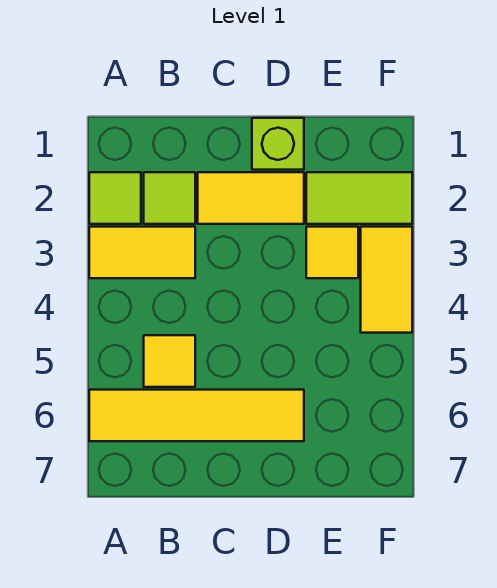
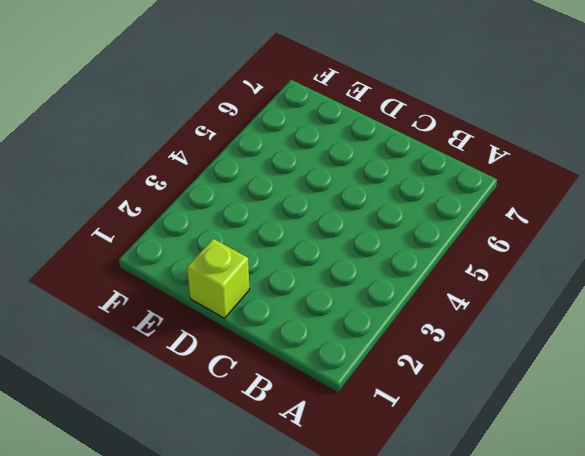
none -> lime tile A2 level 1
none -> yellow tile A3:B3 level 1

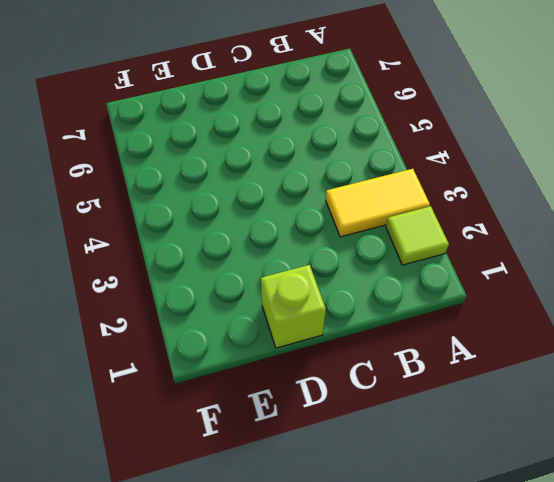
none -> yellow tile A6:D6 level 1
none -> lime tile B2 level 1

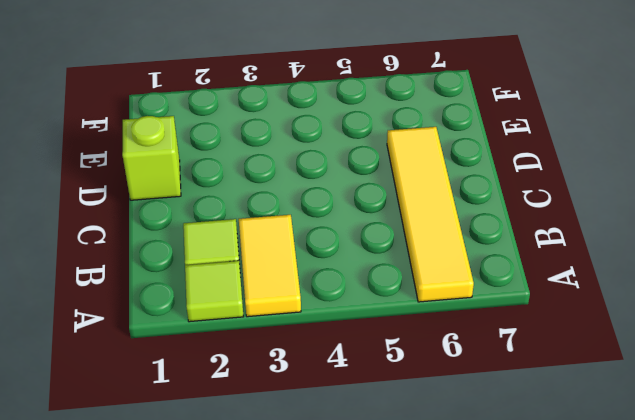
none -> yellow tile B5 level 1
none -> yellow tile C2:D2 level 1

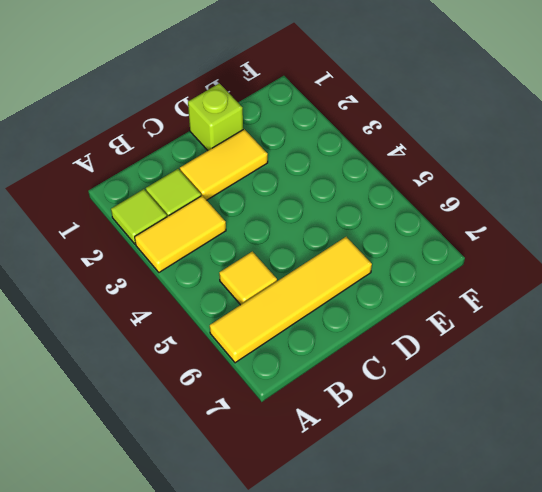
none -> lime tile E2:F2 level 1
none -> yellow tile E3 level 1

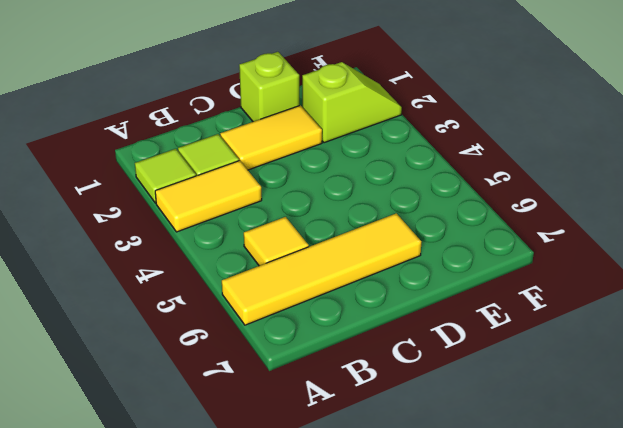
lime slope E2:F2 level 1 top E -> lime tile E2:F2 level 1
none -> yellow tile E3 level 1
none -> yellow tile F3:F4 level 1

